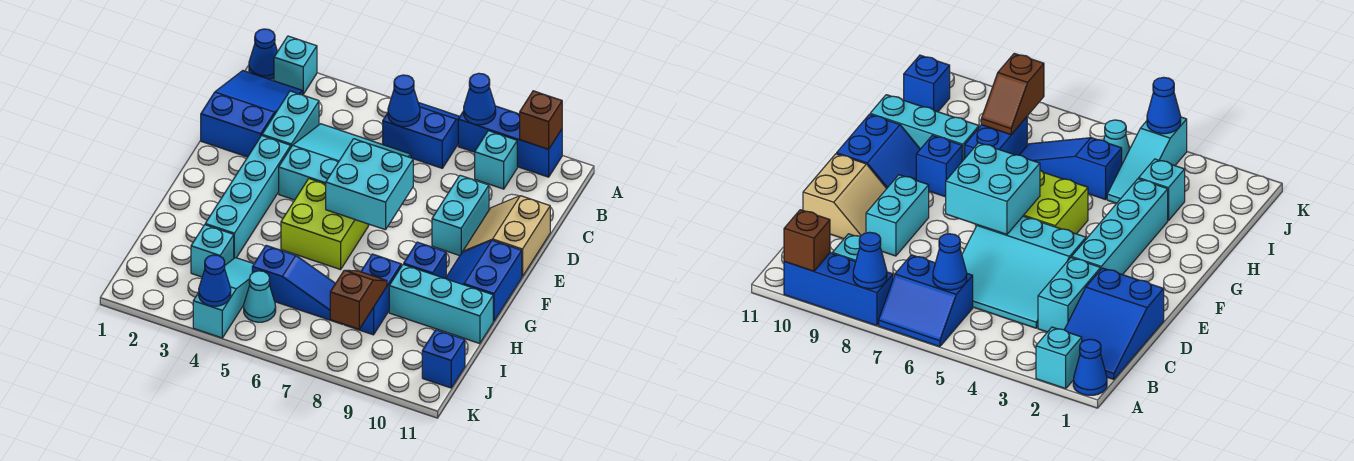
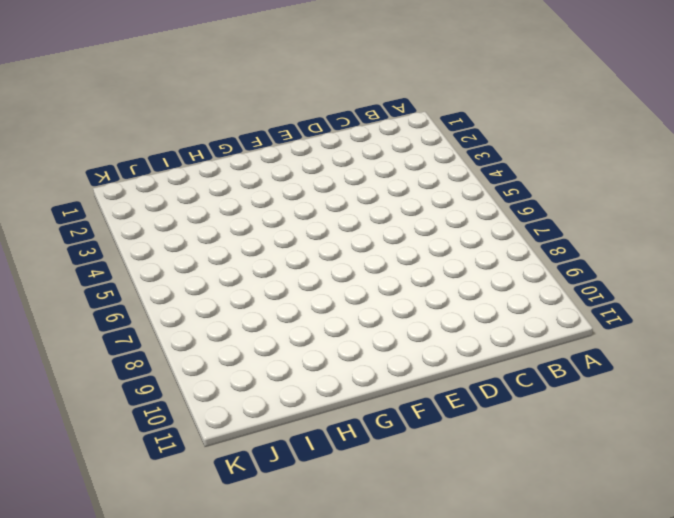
none -> blue cone A1 level 1
none -> cyan brick A2 level 1
none -> blue slope A6:B7 level 1 top B

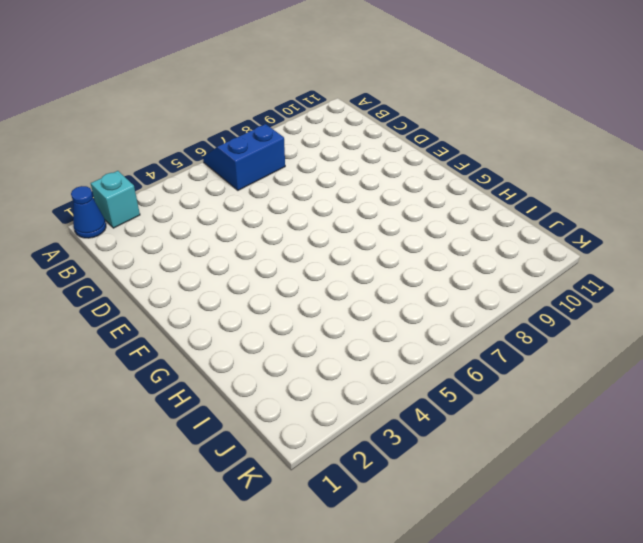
none -> blue brick A8:A10 level 1
none -> blue slope B1:D2 level 1 top D
none -> cyan brick B9 level 1

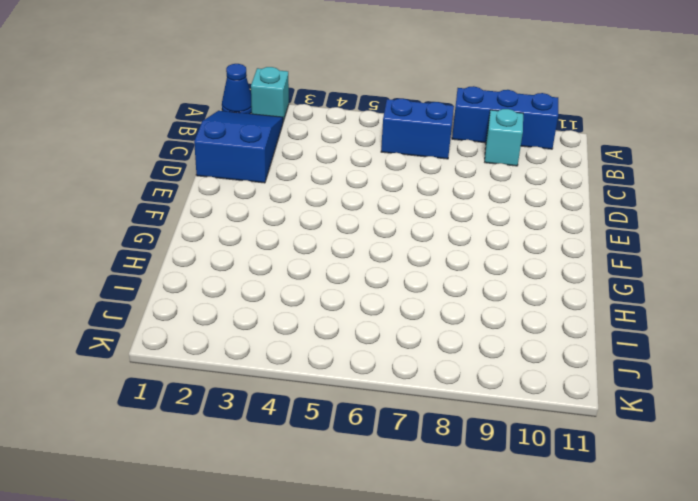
none -> cyan brick C3:D3 level 1
none -> cyan slope C4:E6 level 1 top E
none -> cyan brick D9:E9 level 1

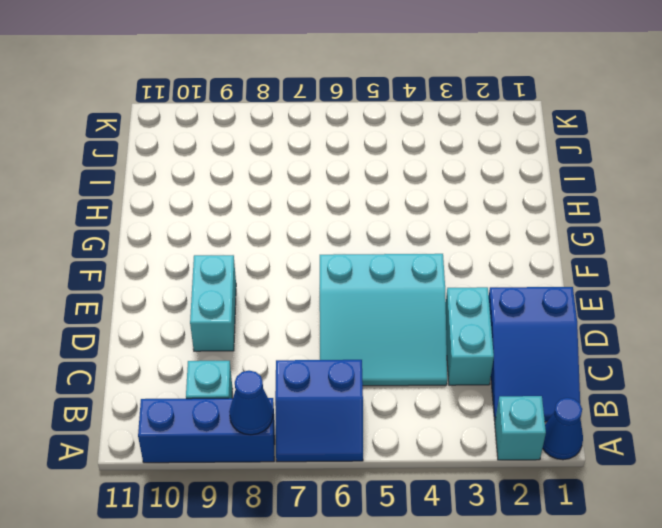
none -> tan slope D10:E11 level 1 top 11
none -> cyan brick E3:H3 level 1
none -> lime brick F5:G6 level 1

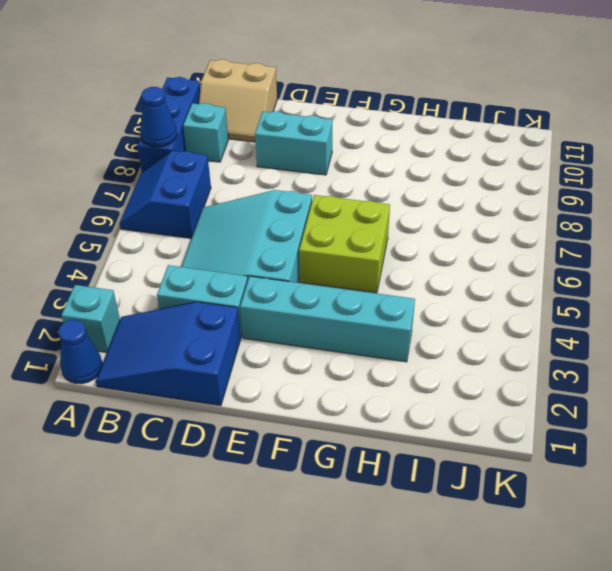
tan slope B10:C11 level 1 top 11 -> tan slope D10:E11 level 1 top 11
none -> blue slope F10:G11 level 1 top 11
none -> blue brick G9 level 1
none -> blue brick H8:I8 level 1

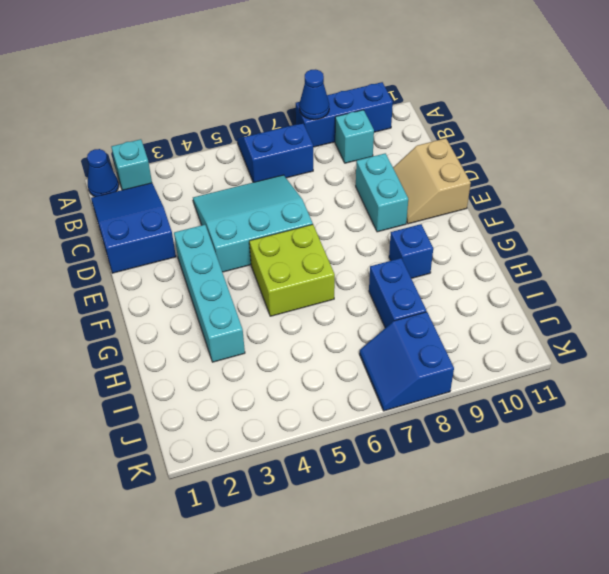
blue slope J7:K8 level 1 top 8 -> blue slope F10:G11 level 1 top 11
none -> cyan brick C3:D3 level 1
none -> cyan brick H9:H11 level 1
none -> cyan brick I3 level 1

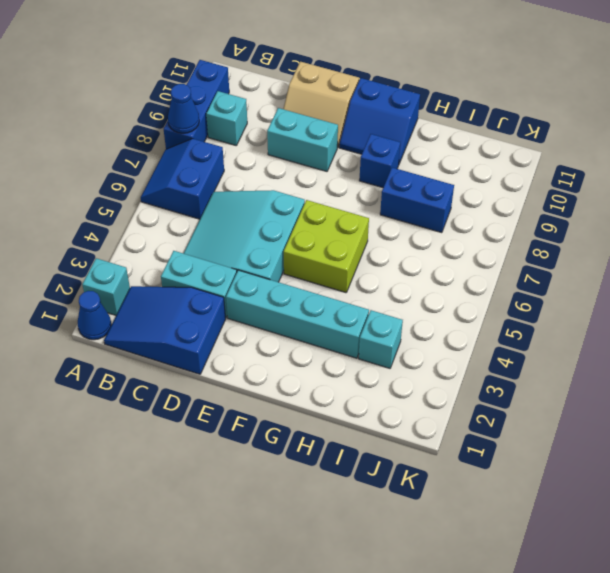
none -> cyan brick H9:H11 level 1
none -> cyan slope I4:K4 level 1 top K
none -> blue slope I5:I7 level 1 top 5

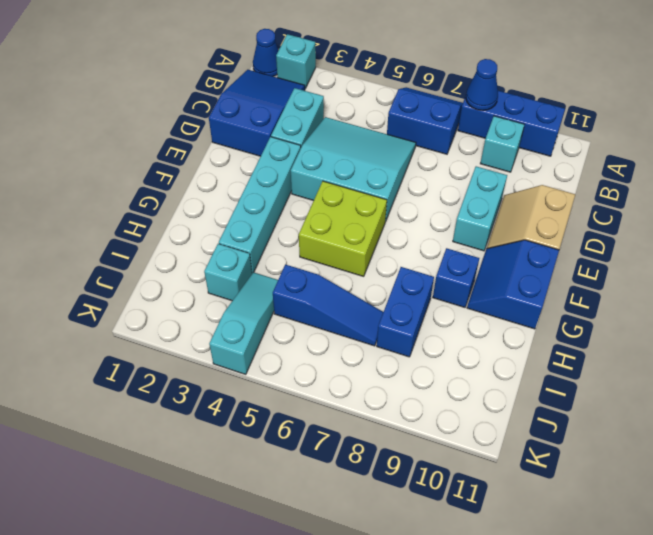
none -> cyan brick H9:H11 level 1
none -> cyan cone J5 level 1
none -> blue brick J11 level 1

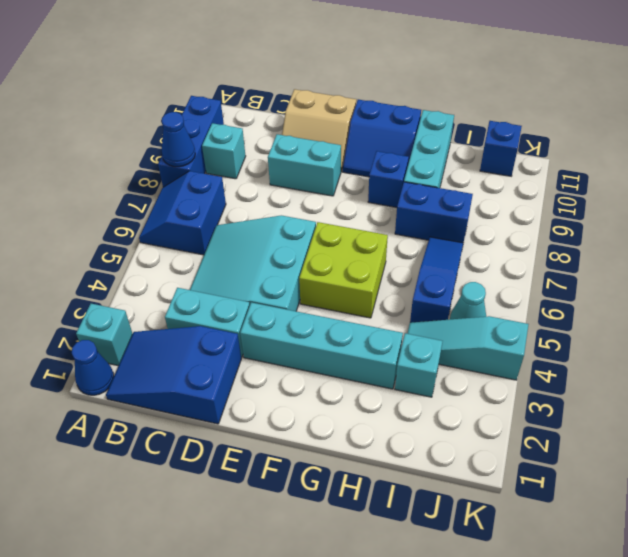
none -> brown brick A10 level 2
none -> blue cone B6 level 2
none -> cyan brick E6:F7 level 2

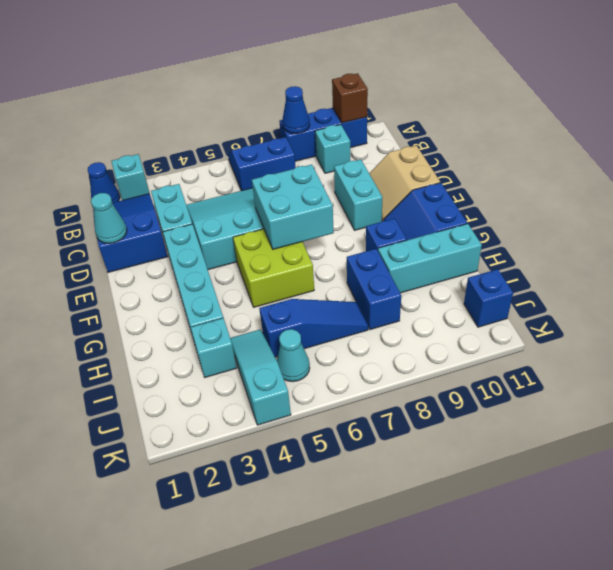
cyan cone D1 level 2 -> none
none -> blue cone B6 level 2
none -> brown slope I8:J8 level 2 top J
none -> blue cone K4 level 2

